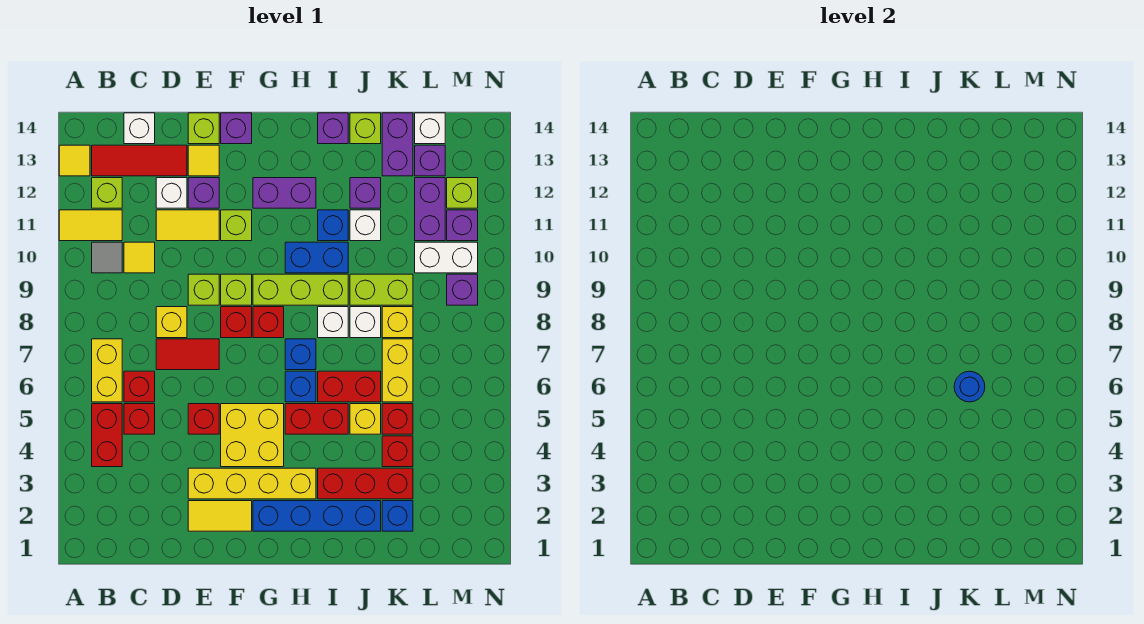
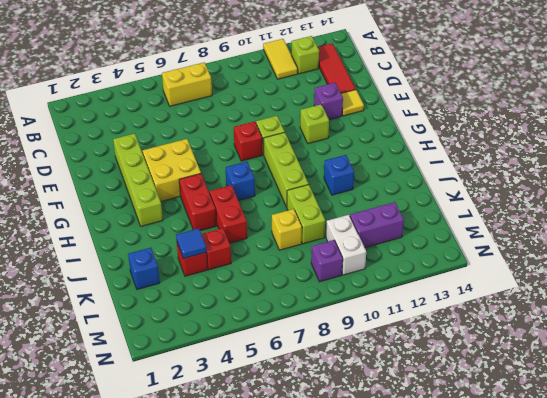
lime brick E3:H3 level 1 -> yellow brick E3:H3 level 1
blue tile K4 level 2 -> none
none -> yellow tile A13 level 1
none -> red brick B4:B5 level 1
none -> grey tile B10 level 1
none -> red brick C5 level 1

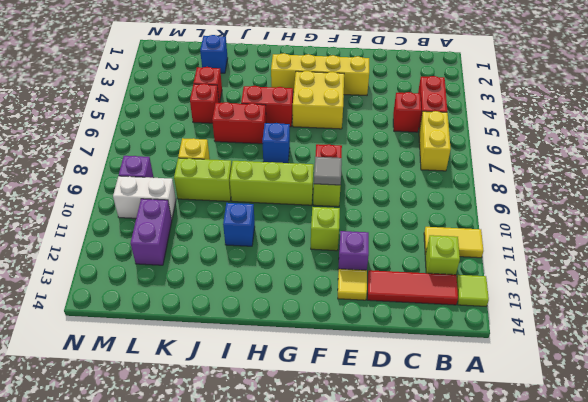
lime tile A13 level 1 -> yellow tile A13 level 1
grey tile F9 level 2 -> grey tile B10 level 1
none -> red brick C6 level 1
none -> yellow tile C10 level 1
none -> white brick C14 level 1
none -> red tile D7:E7 level 1

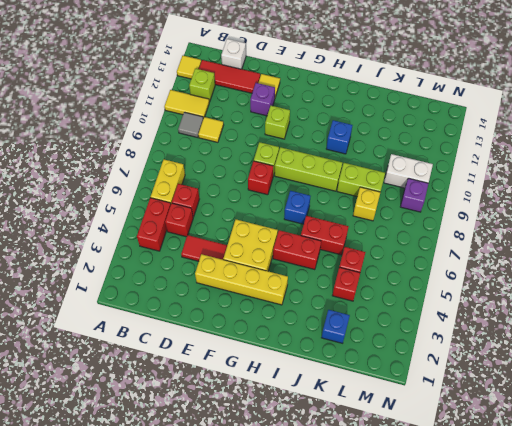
red tile D4:E4 level 1 -> red tile D7:E7 level 1
none -> yellow brick D8 level 1
none -> yellow tile D11:E11 level 1
none -> white brick D12 level 1
none -> yellow tile E2:F2 level 1

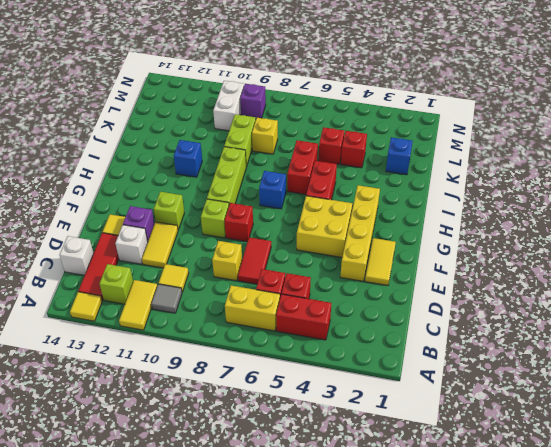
none -> red brick E5 level 1
none -> lime brick E9 level 1
none -> lime brick E14 level 1
none -> purple brick F14 level 1

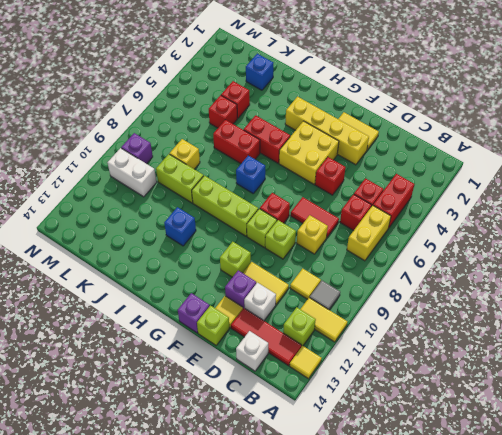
none -> blue brick G2:J2 level 1
none -> red brick G8 level 1
none -> purple brick G12:H12 level 1
none -> blue brick H6 level 1

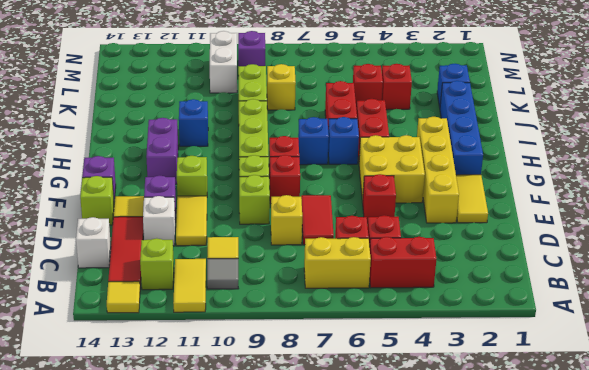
none -> blue brick H10:I10 level 1
none -> red brick I3:K3 level 1
none -> white brick I8 level 1
none -> purple brick I14 level 1

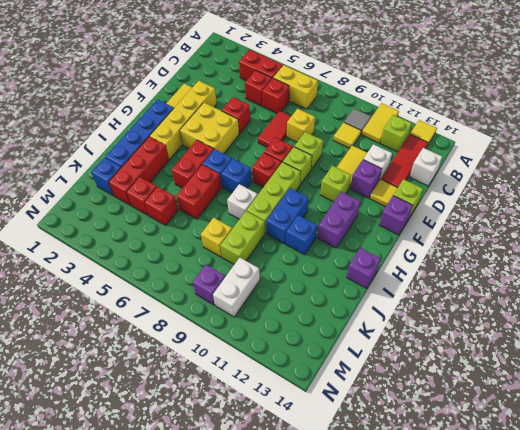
none -> yellow brick J5 level 1
none -> white brick J8 level 1
none -> white brick J11 level 1
none -> purple brick J12 level 1

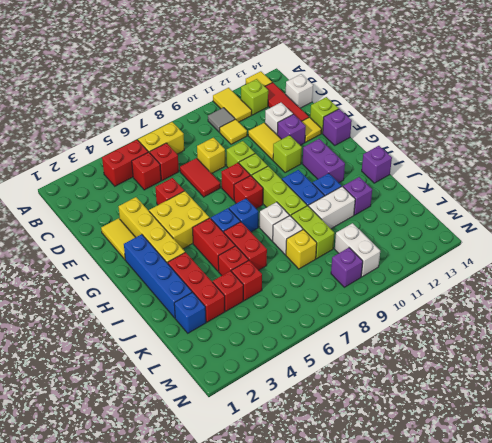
red brick J5 level 1 -> yellow brick J5 level 1
white brick J10:J11 level 1 -> white brick J11 level 1
none -> lime brick J14 level 1
none -> yellow brick K6:K7 level 1
none -> purple brick K13:K14 level 1
none -> purple brick L11:L12 level 1

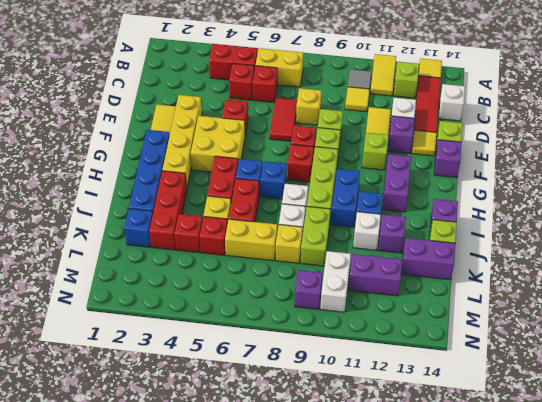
none -> purple brick L13 level 1
none -> white brick L14 level 1
none -> purple brick M11 level 1
none -> lime brick M12 level 1

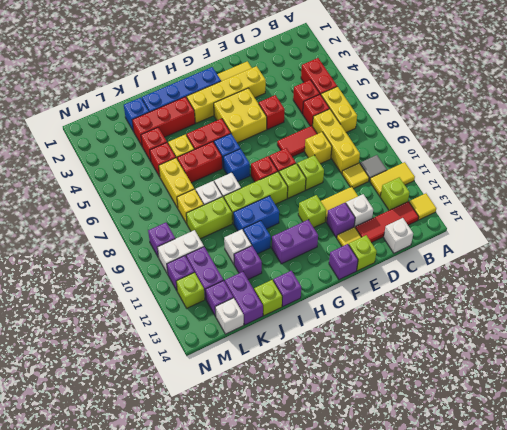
yellow brick C7:C9 level 1 -> none
none -> blue round brick K6 level 2

